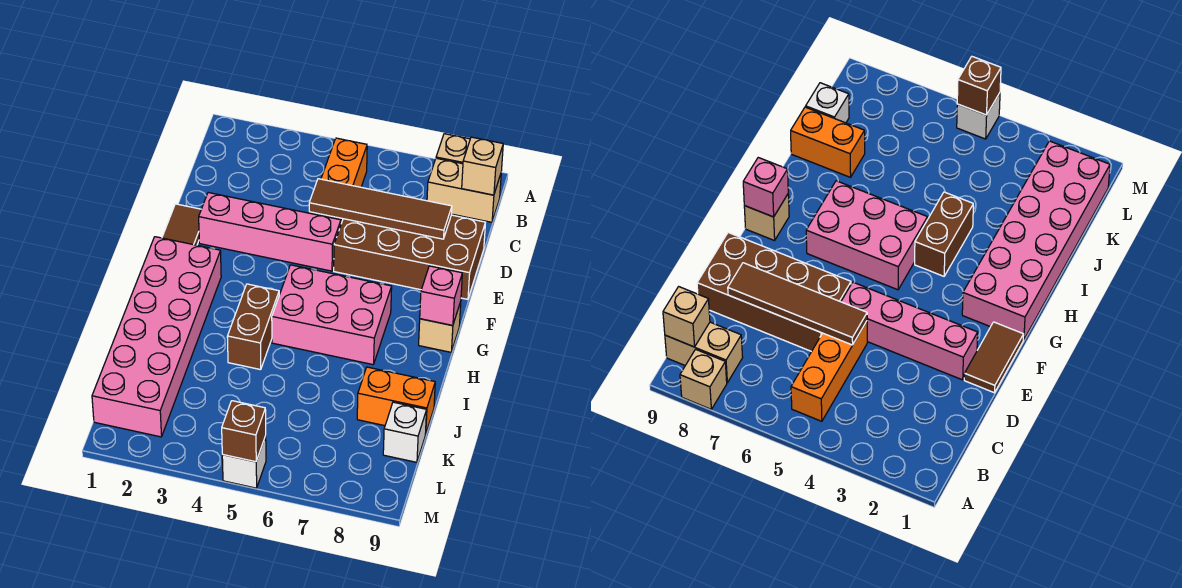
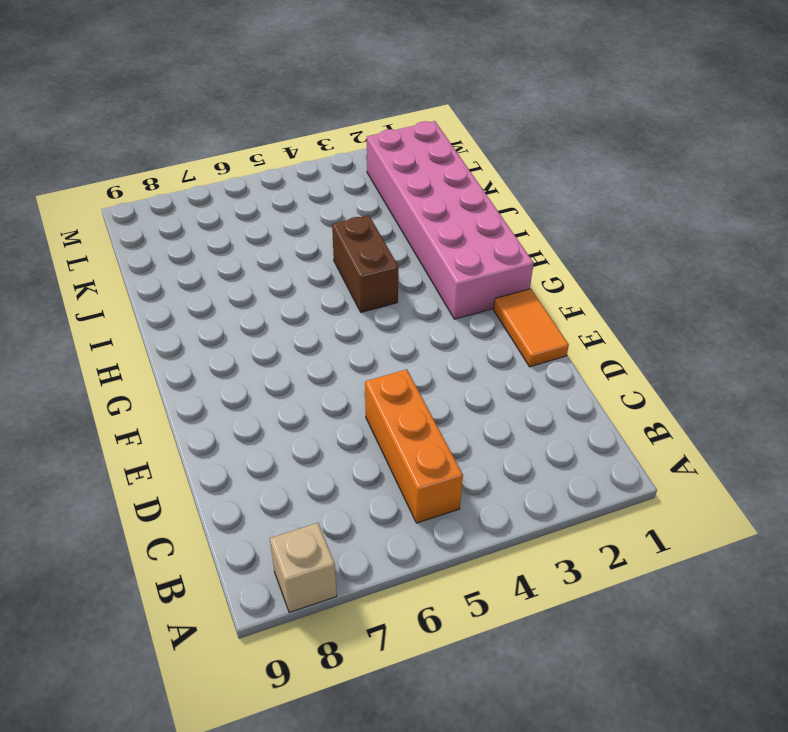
orange tile E1:F1 level 1 -> brown tile E1:F1 level 1
none -> tan brick B8:B9 level 1
none -> brown brick D6:E9 level 1
none -> pink brick E2:E5 level 1

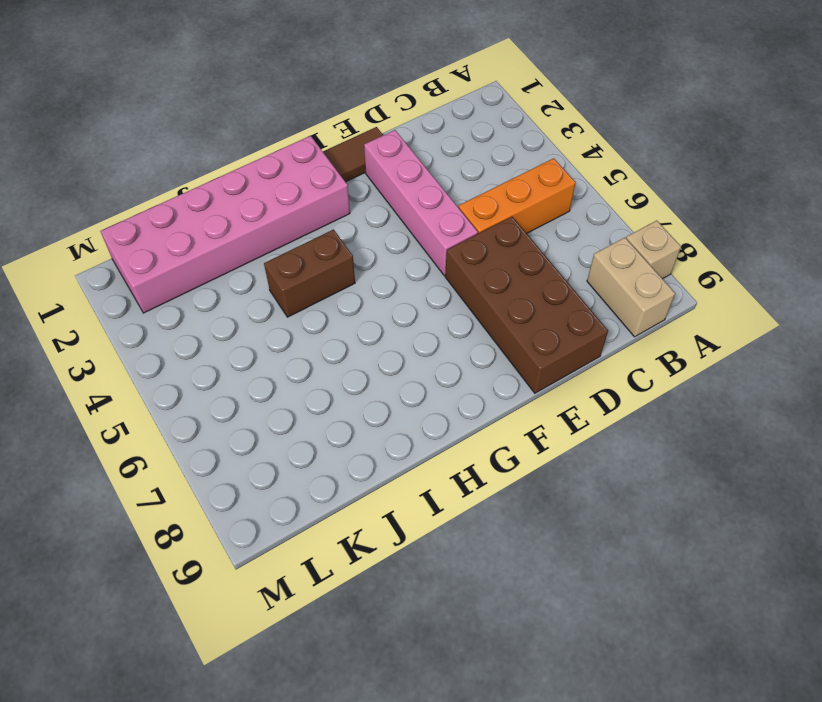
none -> pink brick G5:H7 level 1
none -> tan brick G9 level 1
none -> orange brick J8:J9 level 1

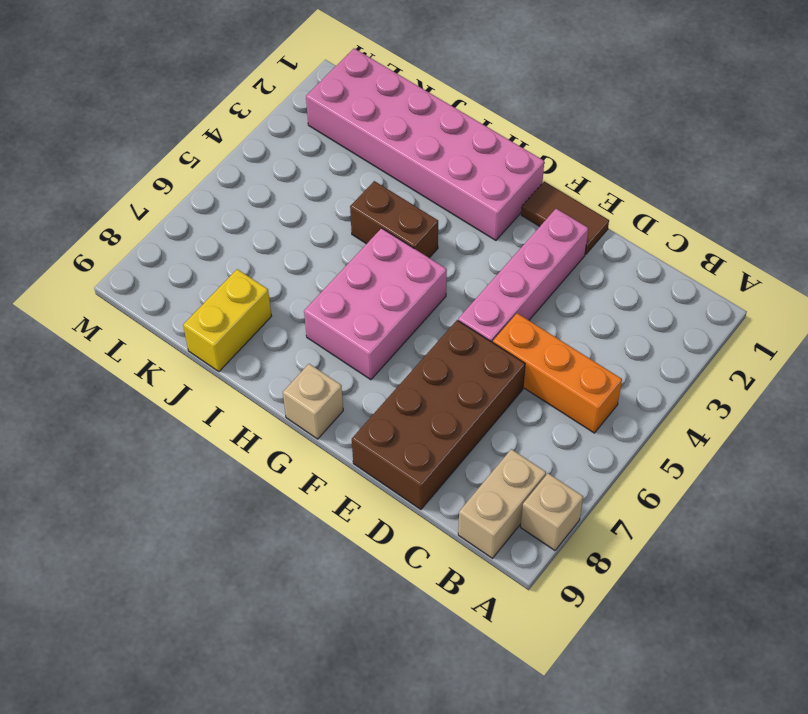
yellow brick J8:J9 level 1 -> orange brick J8:J9 level 1
none -> white brick K9 level 1
none -> white brick M5 level 1
none -> tan brick B9 level 2

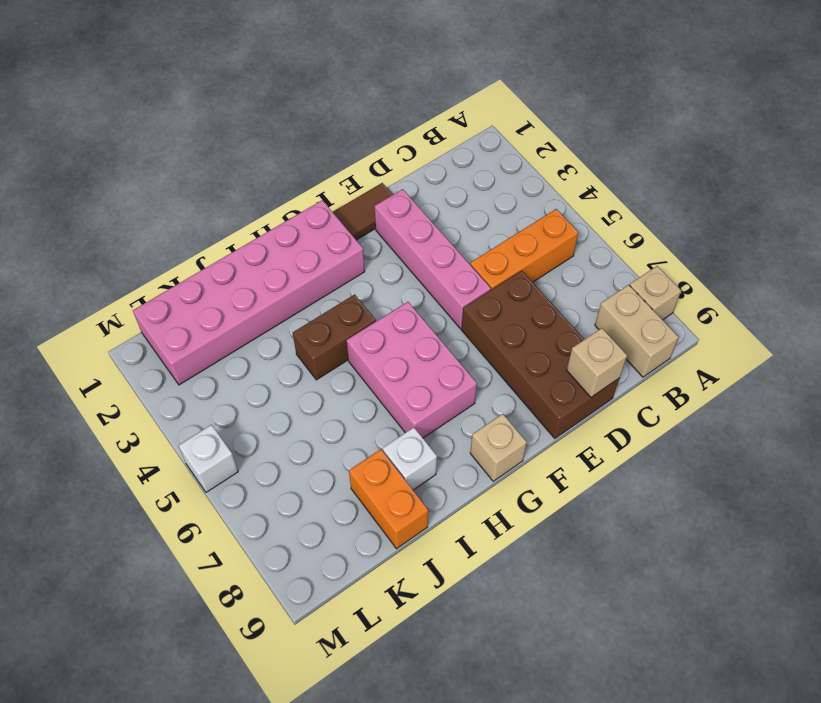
tan brick D9 level 2 -> tan brick B9 level 2
white brick I8 level 1 -> white brick K9 level 1
none -> brown tile D5:D8 level 2
none -> pink brick G9 level 2
none -> brown brick M5 level 2

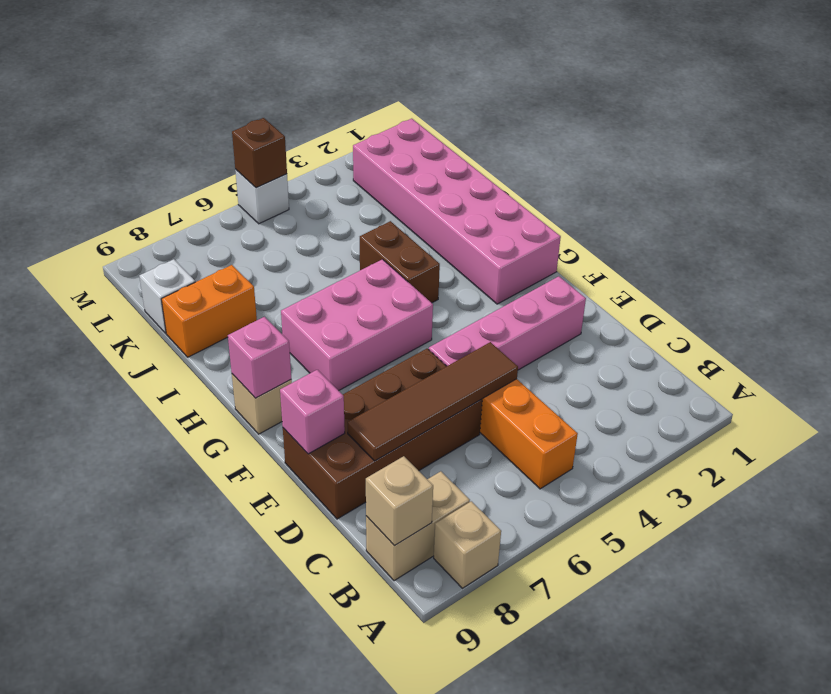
pink brick E9 level 2 -> none
none -> brown tile E1:F1 level 1

